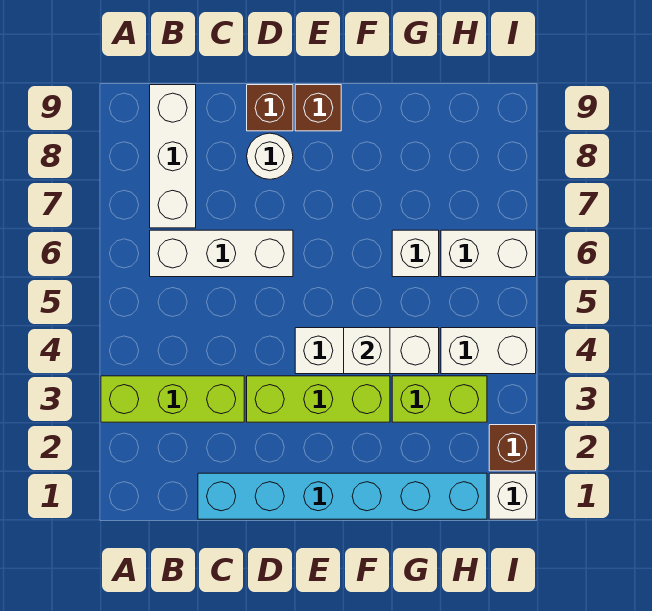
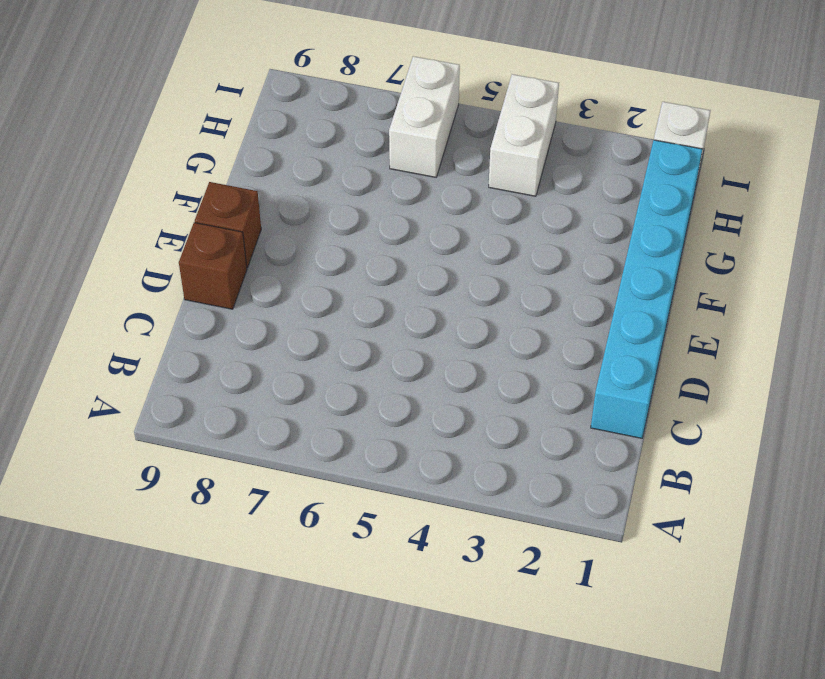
none -> lime brick A3:C3 level 1
none -> white brick B6:D6 level 1
none -> white brick B7:B9 level 1

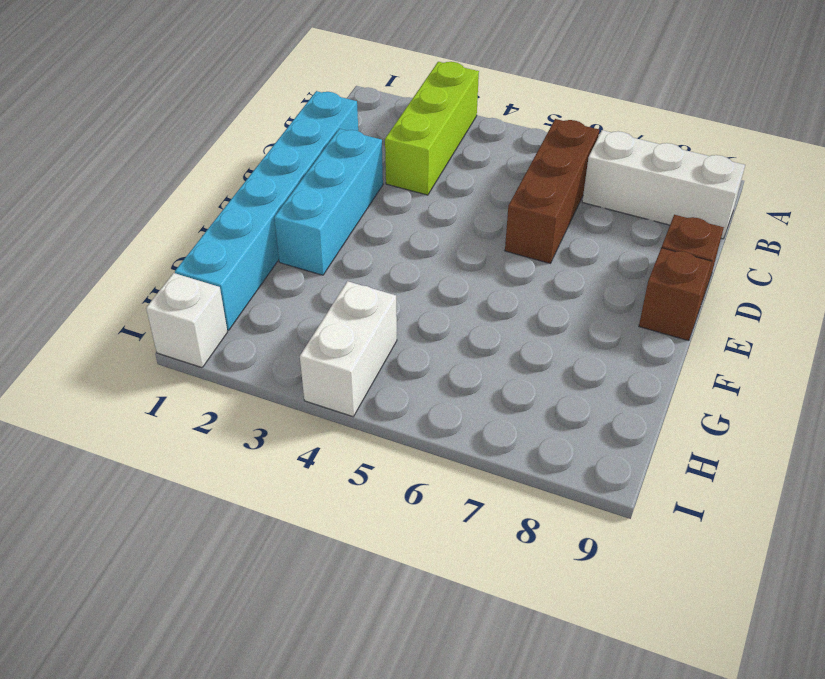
brown brick B6:D6 level 1 -> white brick B6:D6 level 1
cyan brick D2:F2 level 1 -> none
none -> lime brick D3:F3 level 1
none -> white round brick D8 level 1
none -> white brick E4:G4 level 1

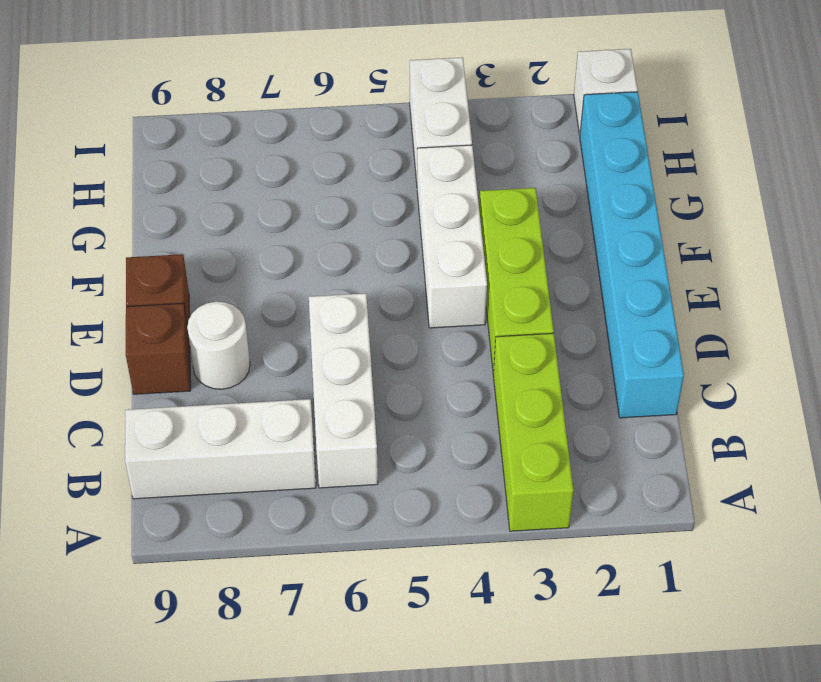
none -> lime brick G3:H3 level 1
none -> white brick G6 level 1
none -> white brick H6:I6 level 1

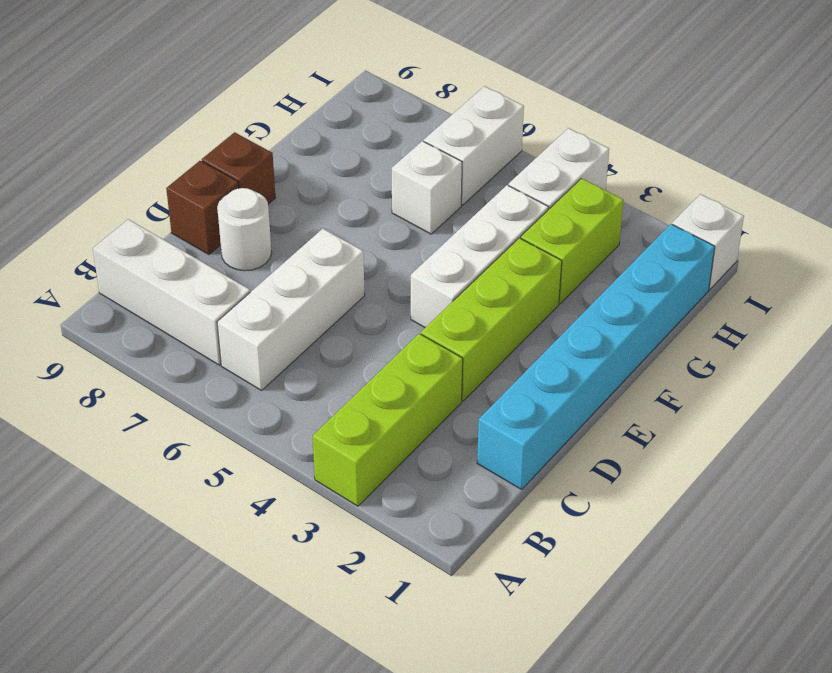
none -> brown brick I2 level 1
none -> white brick F4 level 2

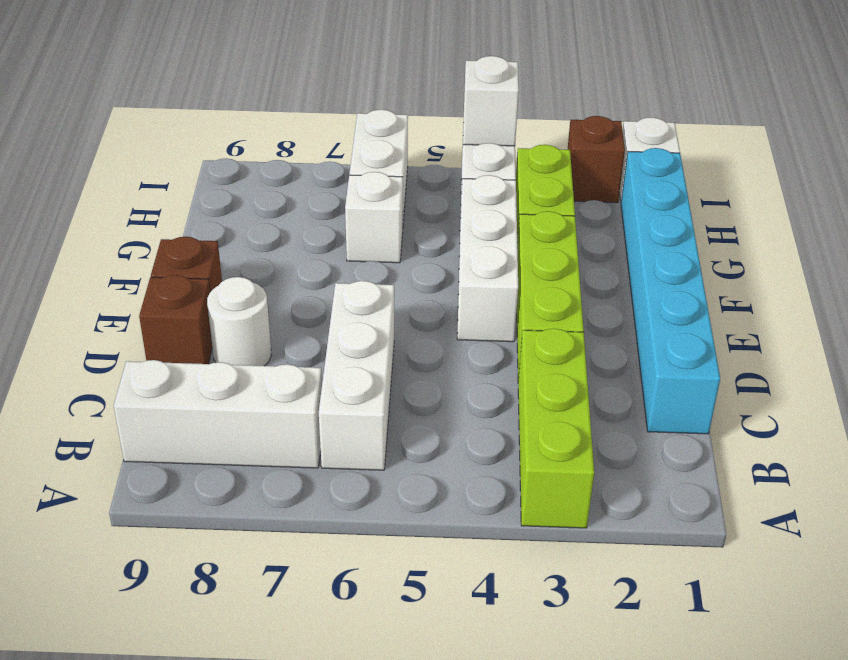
white brick I4 level 2 -> white brick F4 level 2

